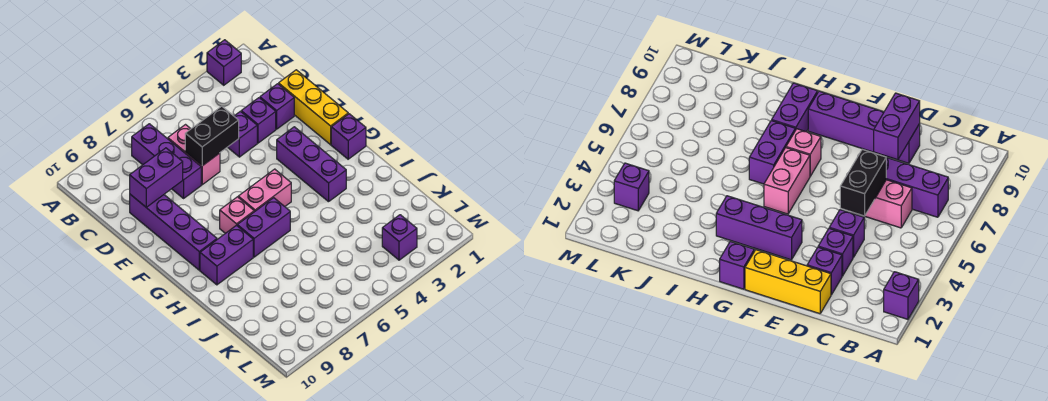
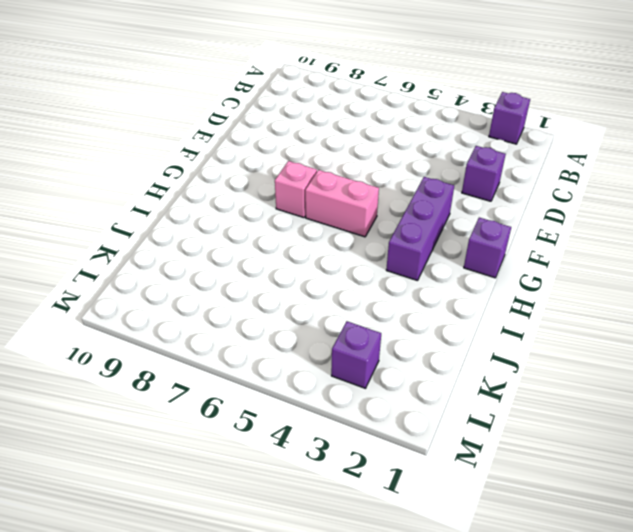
none -> purple brick B7:D7 level 1
none -> pink brick C6:D6 level 1
none -> yellow brick D1:F1 level 1

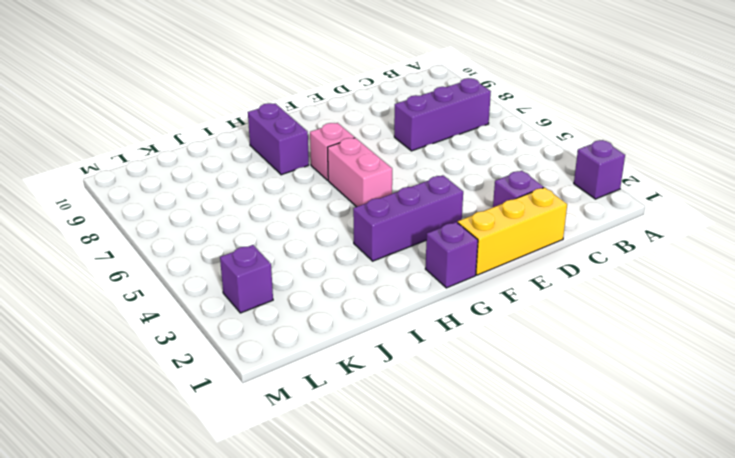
none -> pink brick C6:D6 level 1
none -> purple brick D3 level 1
none -> purple brick D4 level 1

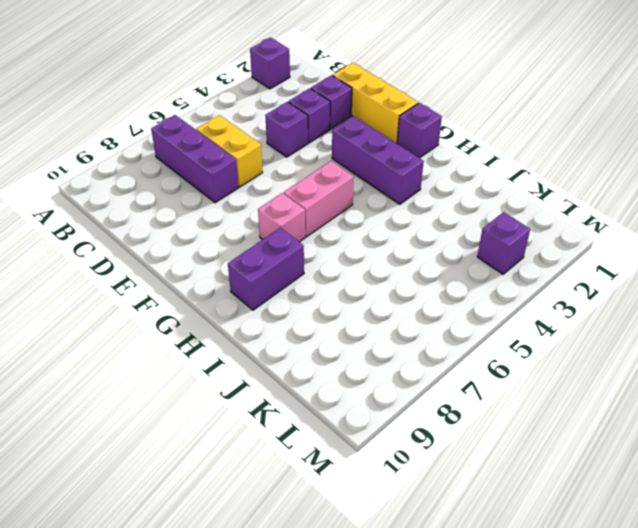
yellow brick C6:D6 level 1 -> pink brick C6:D6 level 1
none -> purple brick D9:G9 level 1
none -> purple brick H6:H7 level 1
none -> black brick D5:D6 level 2

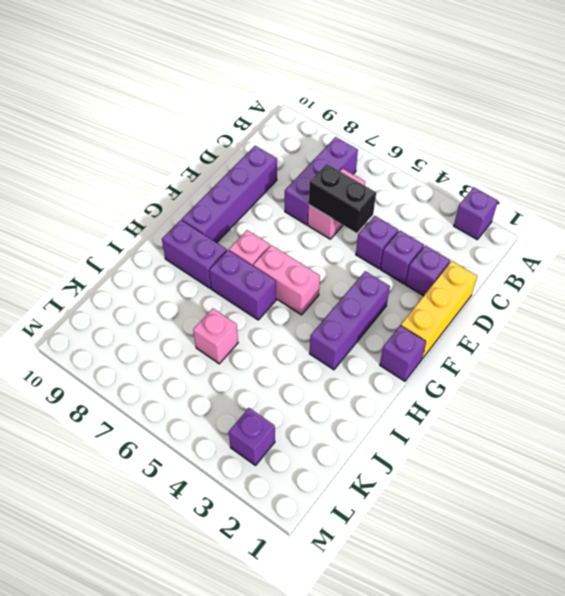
pink brick J6 level 1 -> none
none -> purple brick D8:D9 level 2

